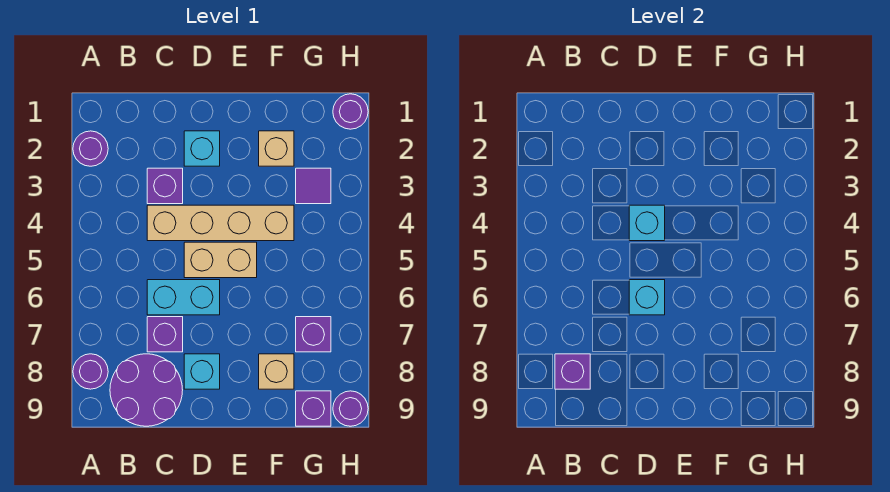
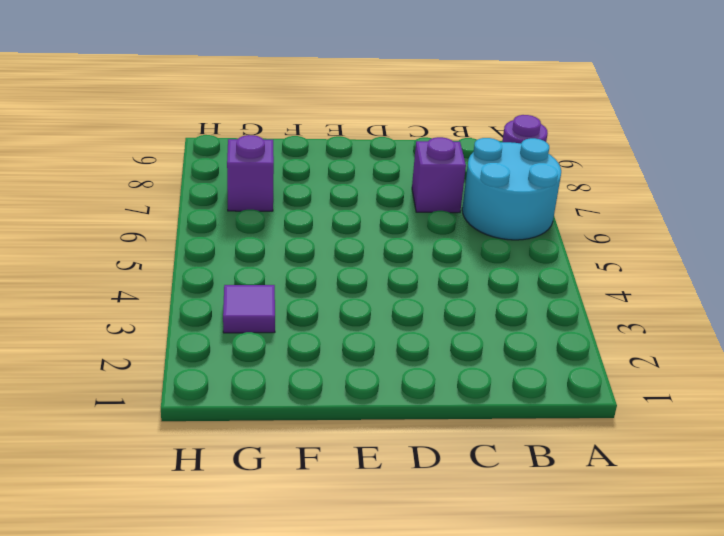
cyan round brick A6:B7 level 1 -> none
none -> purple round brick A2 level 1
none -> purple round brick B8:C9 level 1
none -> purple brick C3 level 1

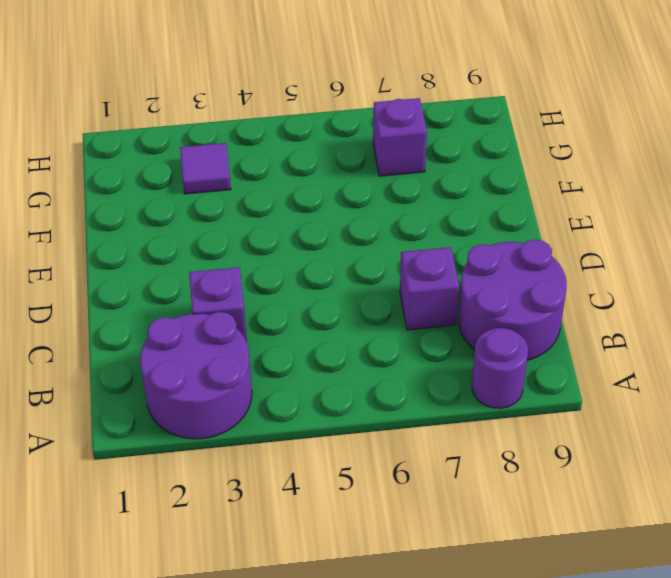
purple round brick A2:B3 level 1 -> purple round brick A2 level 1
none -> tan brick C4:F4 level 1
none -> cyan brick C6:D6 level 1
none -> cyan brick D2 level 1

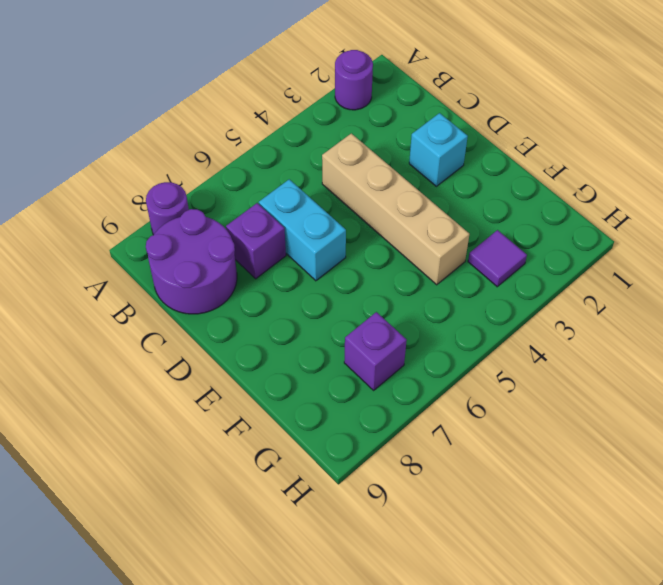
none -> purple brick C3 level 1
none -> tan brick D5:E5 level 1
none -> cyan brick D8 level 1

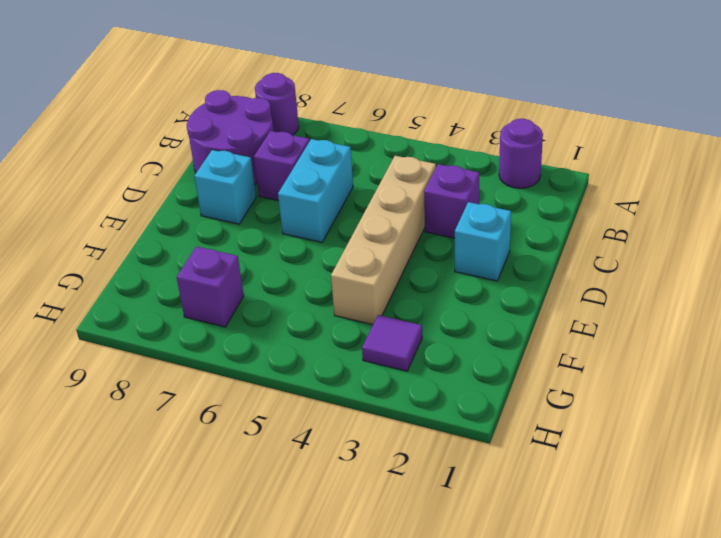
none -> tan brick D5:E5 level 1
none -> tan brick F2 level 1
none -> tan brick F8 level 1

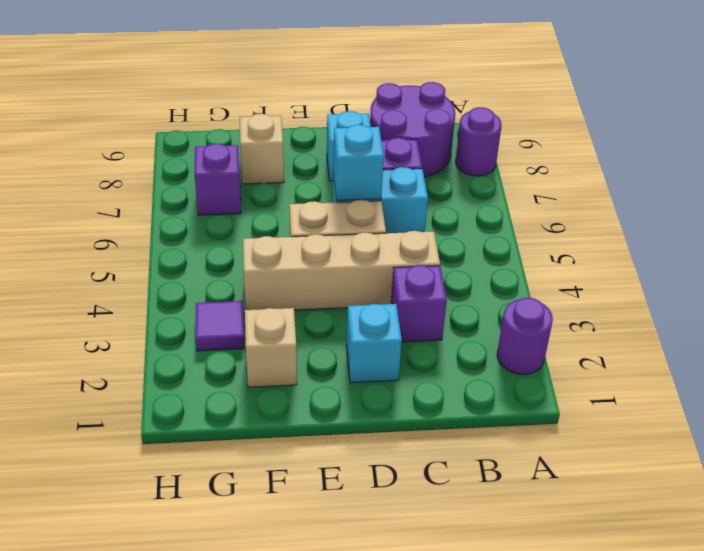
none -> purple brick G9 level 1
none -> purple round brick H1 level 1
none -> purple round brick H9 level 1

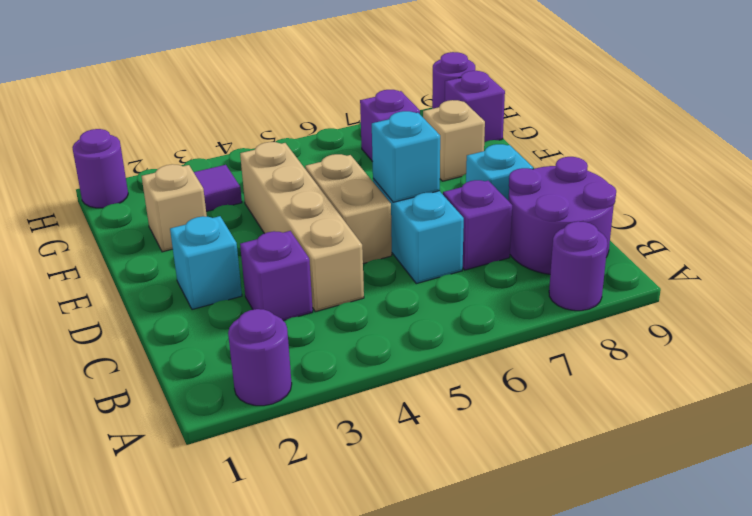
none -> purple brick B8 level 2
none -> cyan brick D4 level 2

